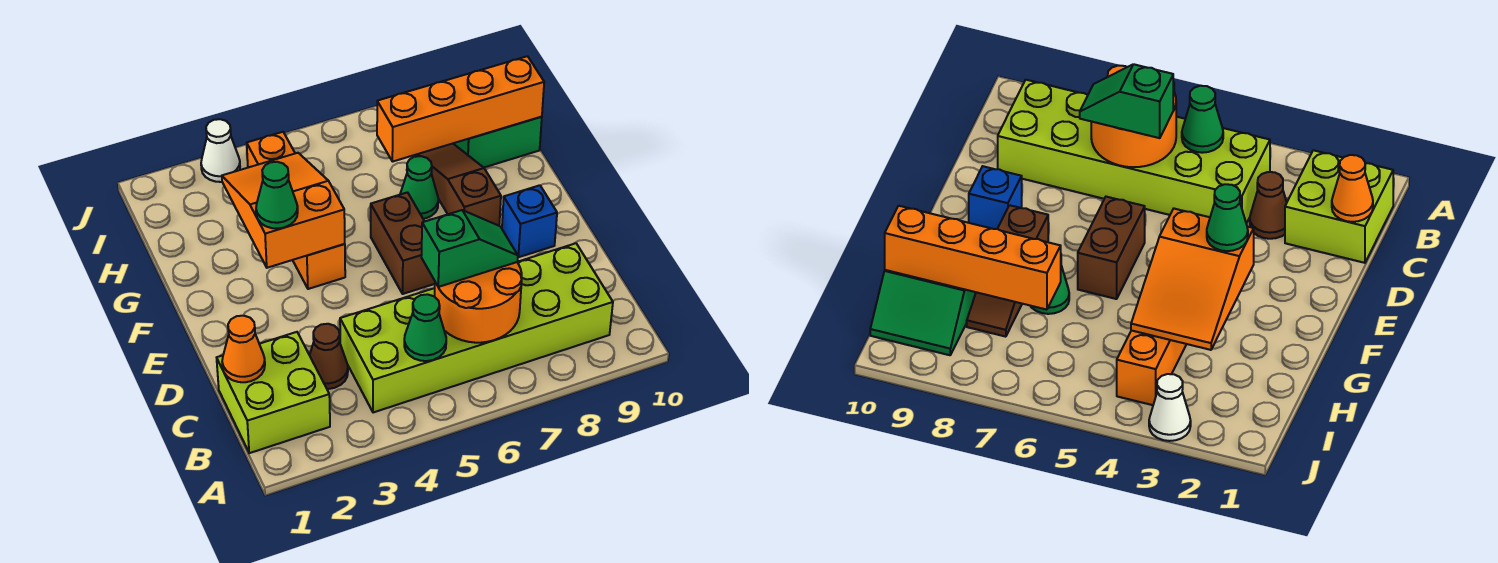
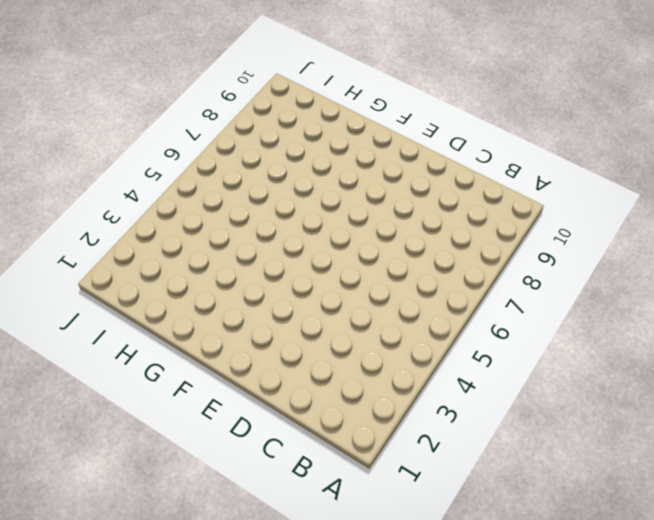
none -> lime brick B1:C2 level 1
none -> lime brick B4:C9 level 1
none -> brown cone C3 level 1

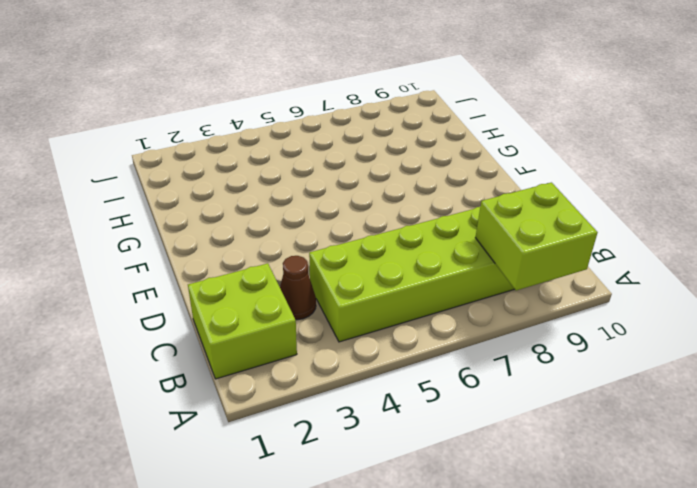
lime brick A8:B9 level 2 -> none
none -> brown brick E6:F6 level 1
none -> blue brick E9 level 1
none -> orange brick F4:I4 level 1

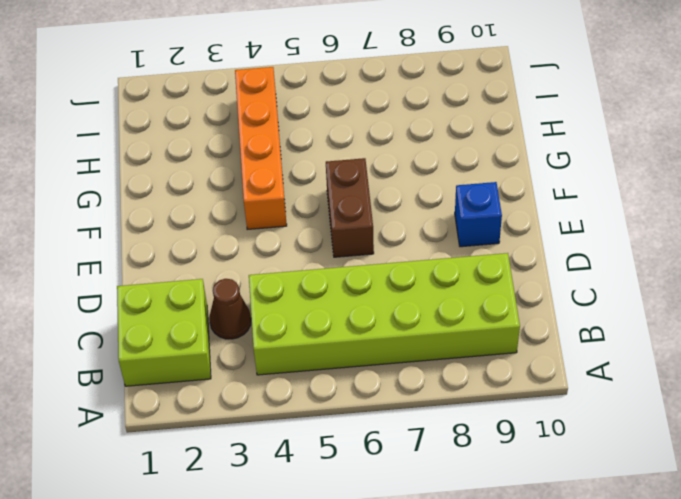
none -> brown slope F8:H8 level 1 top F
none -> green cone G7 level 1
none -> green slope H9:I10 level 1 top H

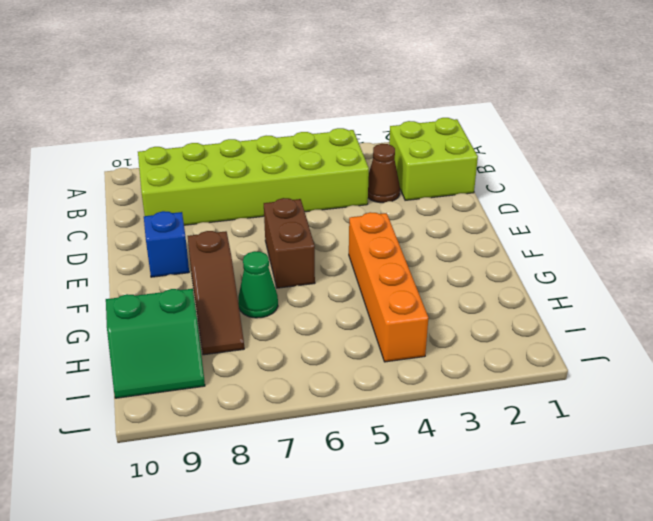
none -> white cone J3 level 1
none -> green cone B5 level 2
none -> orange round brick B6:C7 level 2

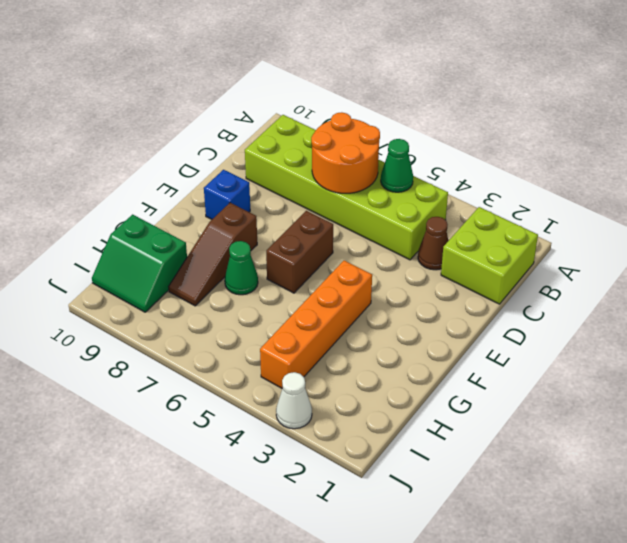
none -> orange cone C1 level 2
none -> orange slope F3:H4 level 2 top F
none -> orange brick H7:H10 level 2

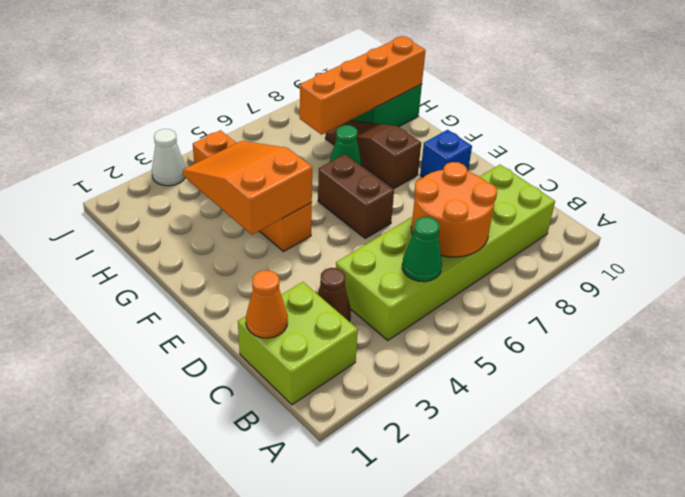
none -> green slope C6:C7 level 3 top 6
none -> green cone F3 level 3

